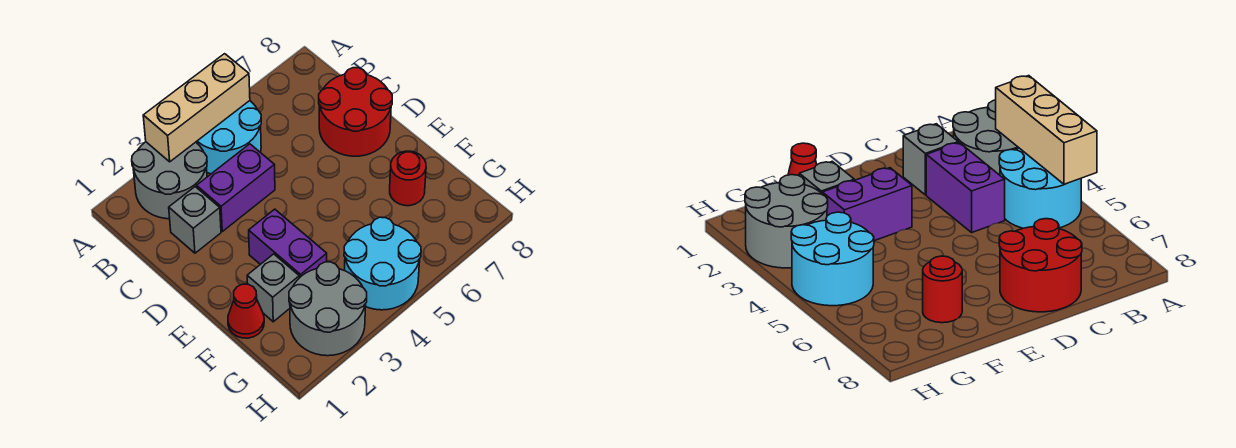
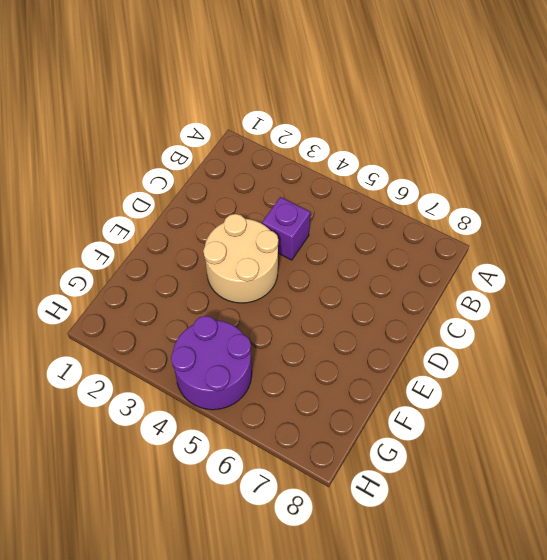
purple brick C4 level 1 -> purple brick C3:C4 level 1
tan round brick D3:E4 level 1 -> purple brick E3:F3 level 1
purple round brick G4:H5 level 1 -> cyan round brick G4:H5 level 1
none -> grey round brick A2:B3 level 1
none -> cyan round brick A4:B5 level 1
none -> grey brick C2 level 1

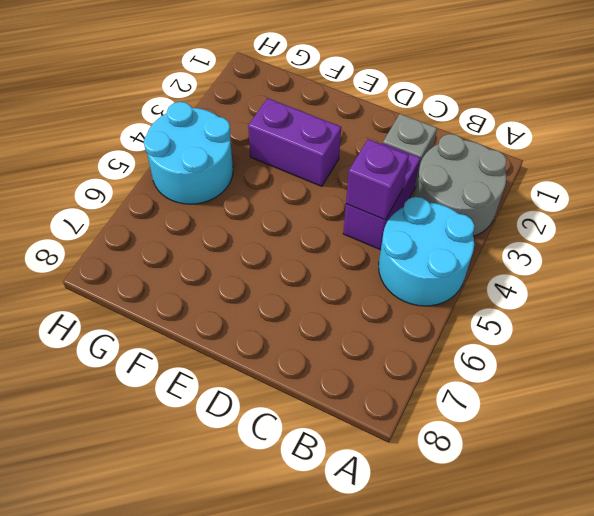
purple brick C4 level 2 -> none
none -> red round brick C7:D8 level 1
none -> red cone F1 level 1
none -> grey brick F2 level 1

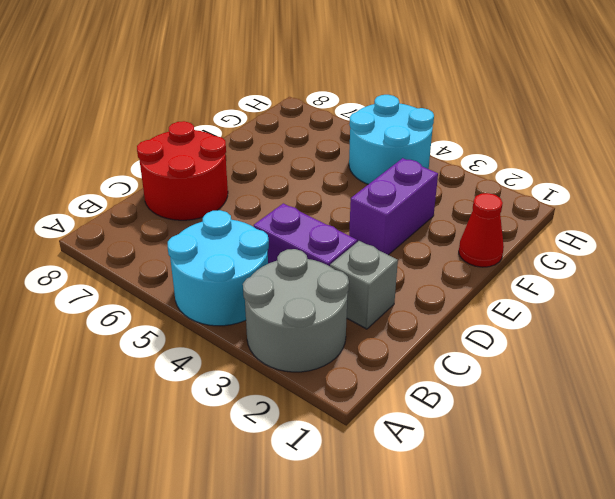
none -> grey brick F2 level 1
none -> red round brick F7 level 1
none -> grey round brick G2:H3 level 1

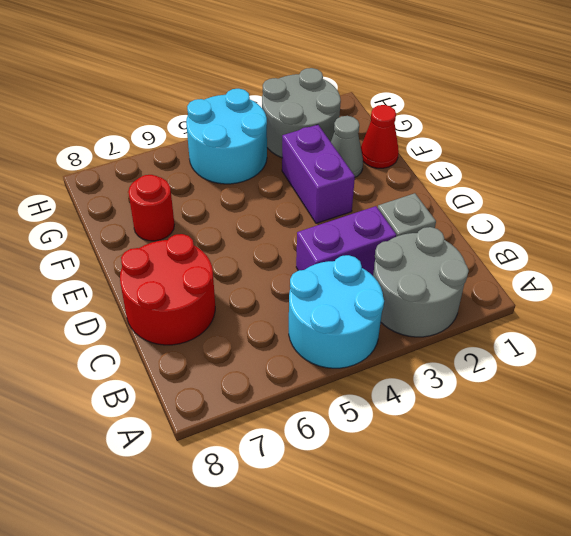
grey cone F2 level 1 -> grey brick F2 level 1
none -> tan brick A3:A5 level 2

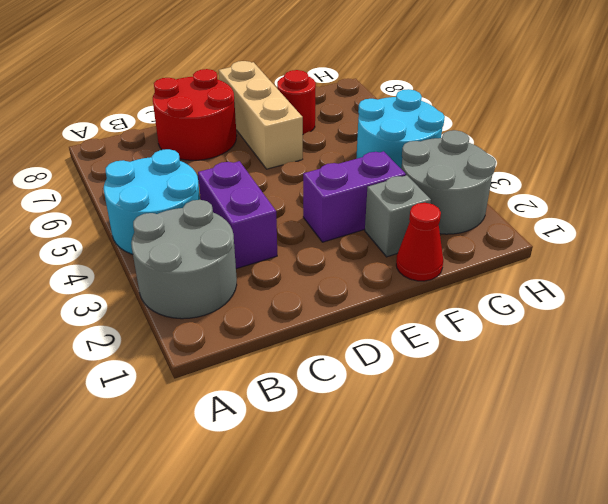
tan brick E6:E8 level 1 -> tan brick A3:A5 level 2
none -> grey brick C2 level 1

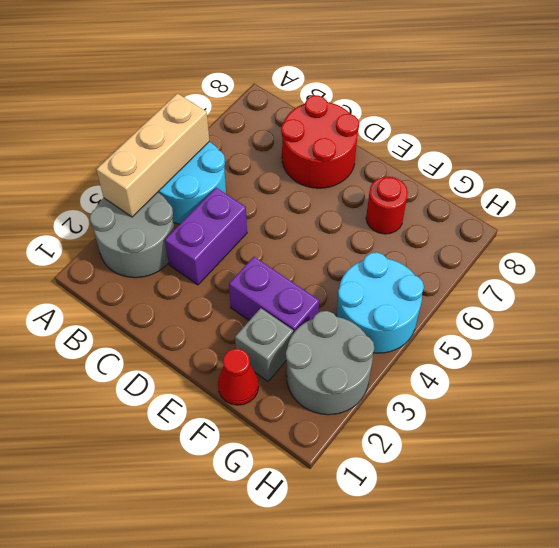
none -> grey brick C2 level 1

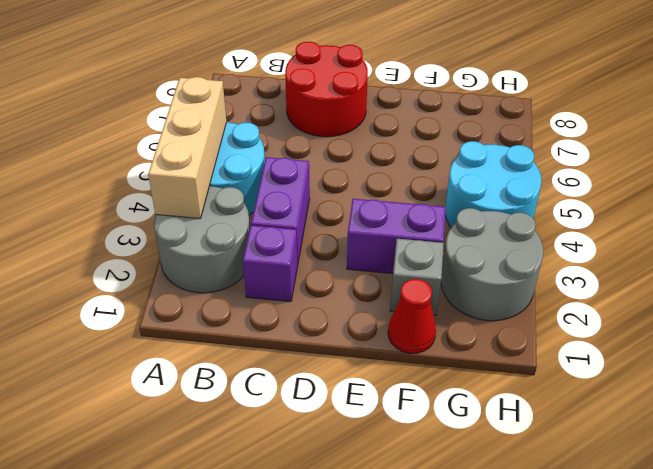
purple brick C2 level 1 -> grey brick C2 level 1
none -> red round brick F7 level 1

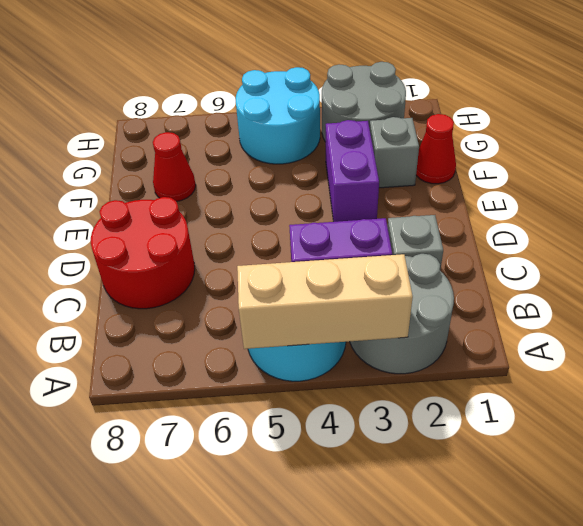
red cone F7 level 1 -> red round brick F7 level 1

